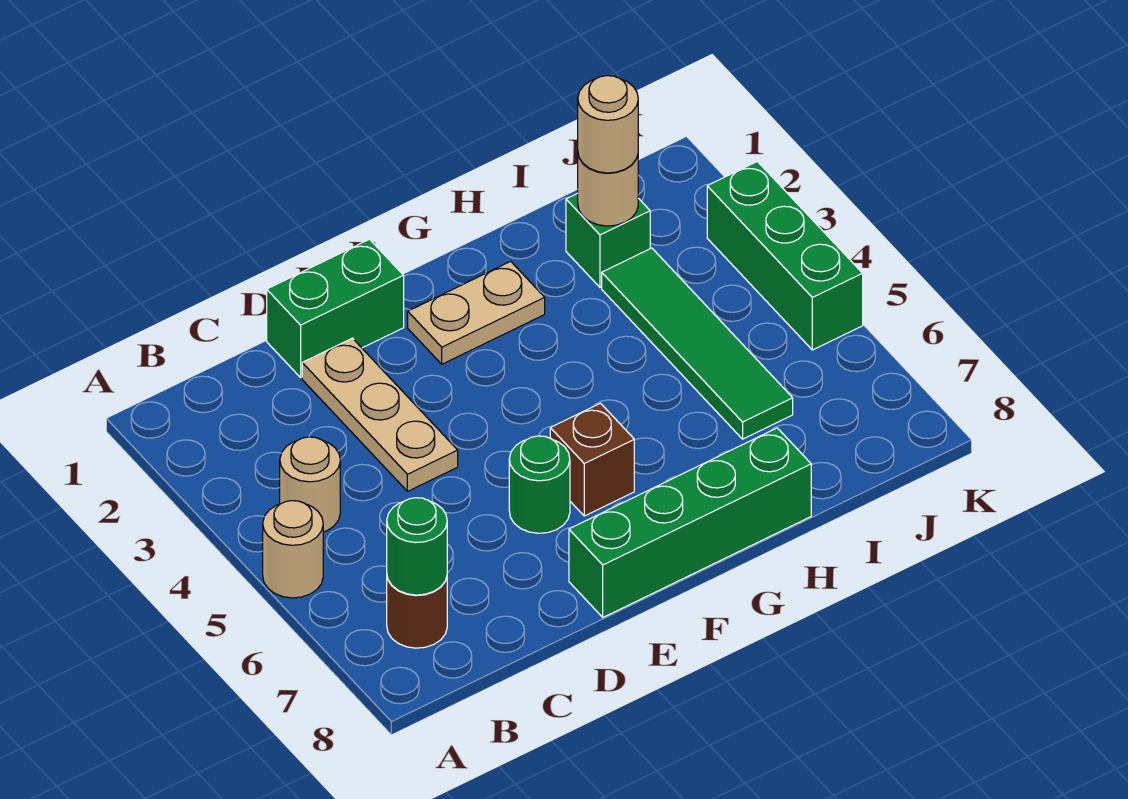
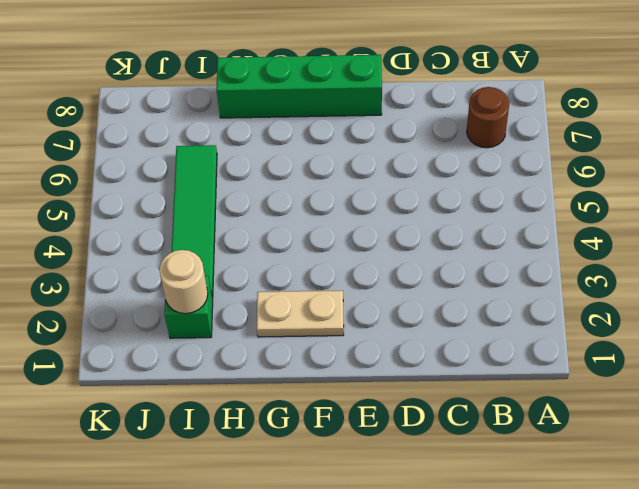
none -> tan round brick A5 level 1
none -> tan round brick B4 level 1
none -> green brick D1:E1 level 1

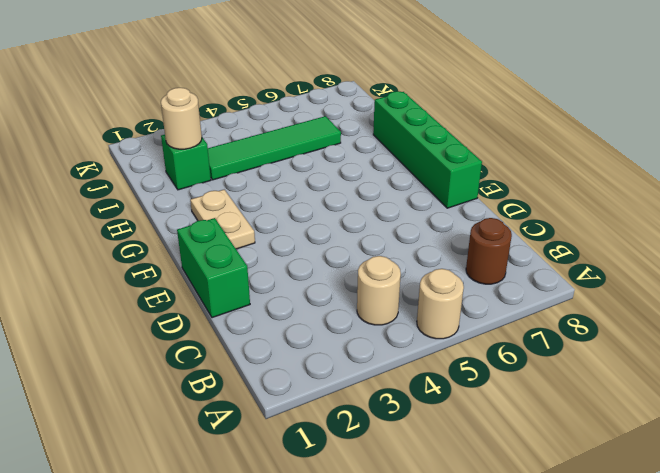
none -> tan plate D2:D4 level 1
none -> green round brick E6 level 1
none -> brown brick F6 level 1

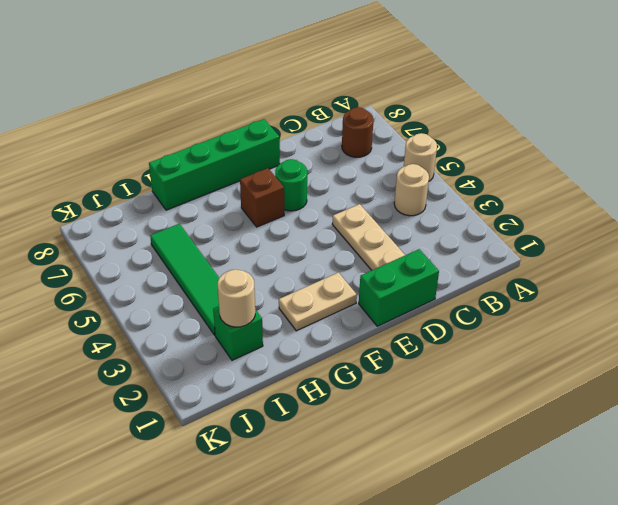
none -> green brick K3:K5 level 1
none -> green round brick B7 level 2
none -> tan round brick I2 level 3

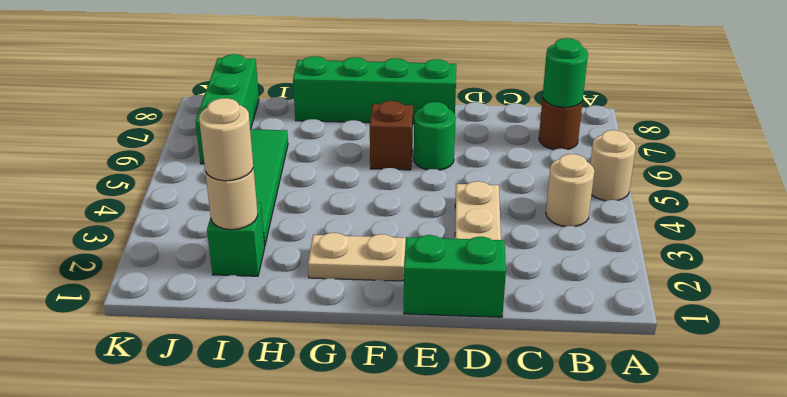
green brick J6:J8 level 1 -> green brick K3:K5 level 1

